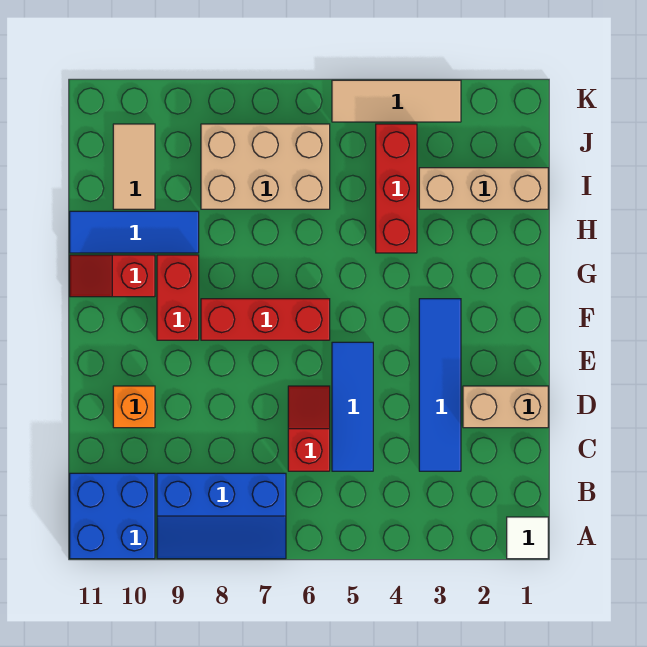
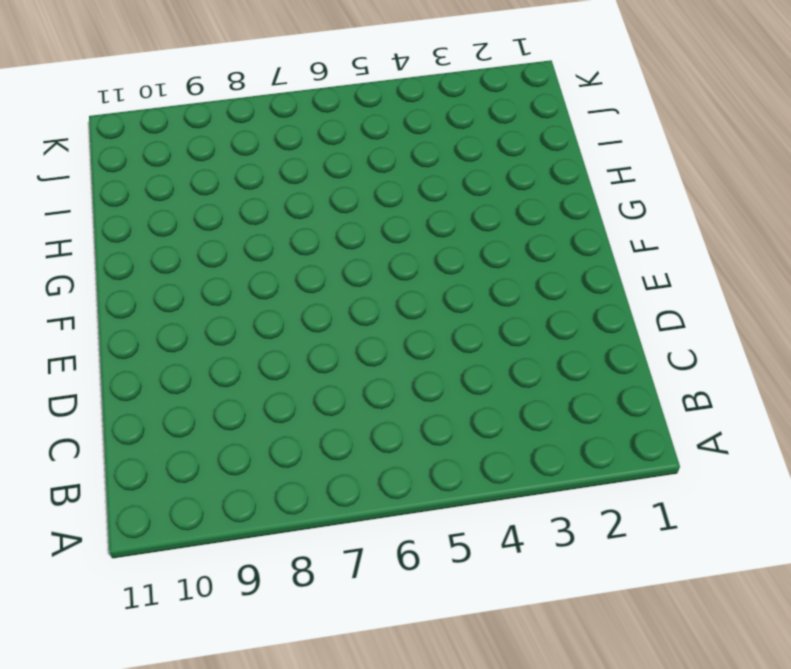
none -> white tile A1 level 1
none -> blue slope A7:B9 level 1 top B
none -> blue brick A10:B11 level 1

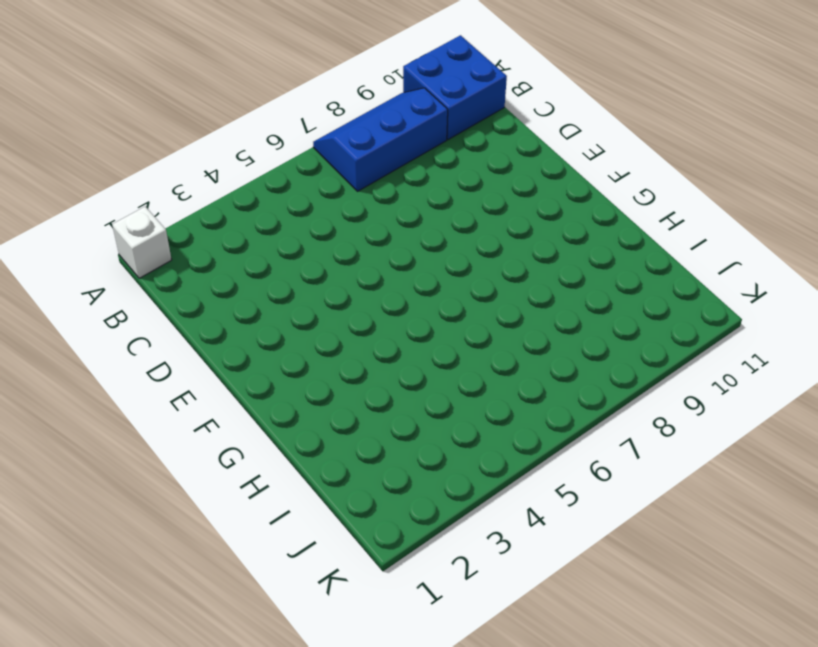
white brick A1 level 1 -> white tile A1 level 1
none -> blue tile C3:F3 level 1
none -> blue tile C5:E5 level 1
none -> red slope C6:D6 level 1 top C

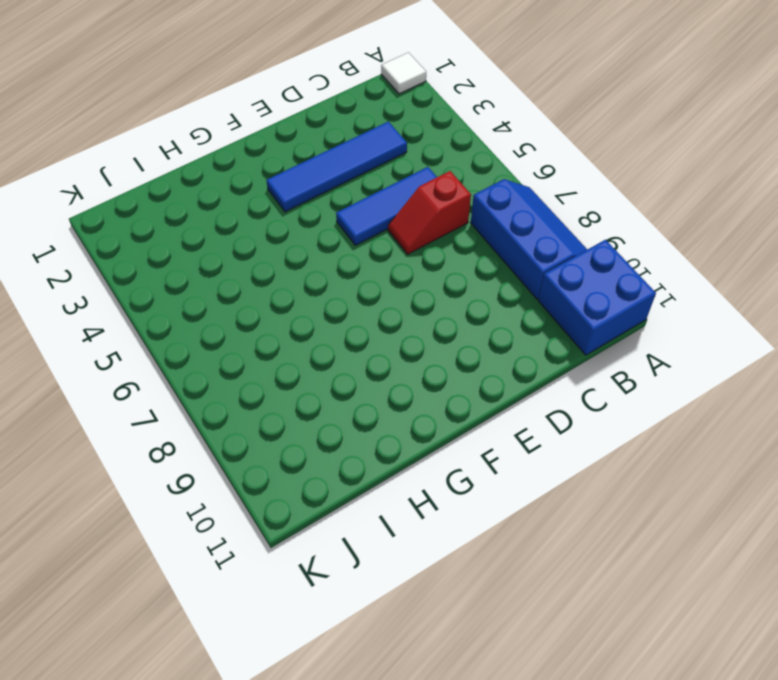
none -> tan brick D1:D2 level 1
none -> orange brick D10 level 1
none -> red brick F6:F8 level 1

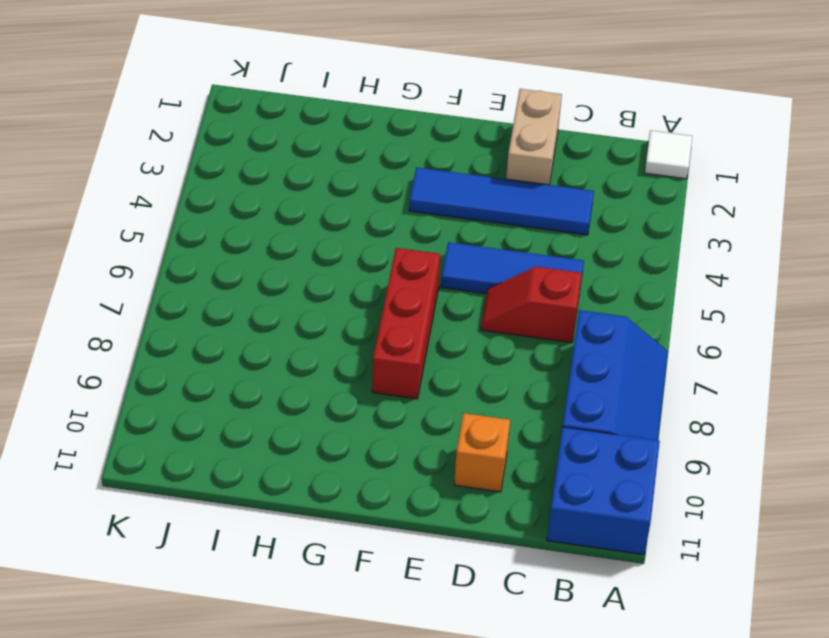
none -> red brick F9:G9 level 1
none -> red slope G10:G11 level 1 top 10
none -> red brick H4:J4 level 1

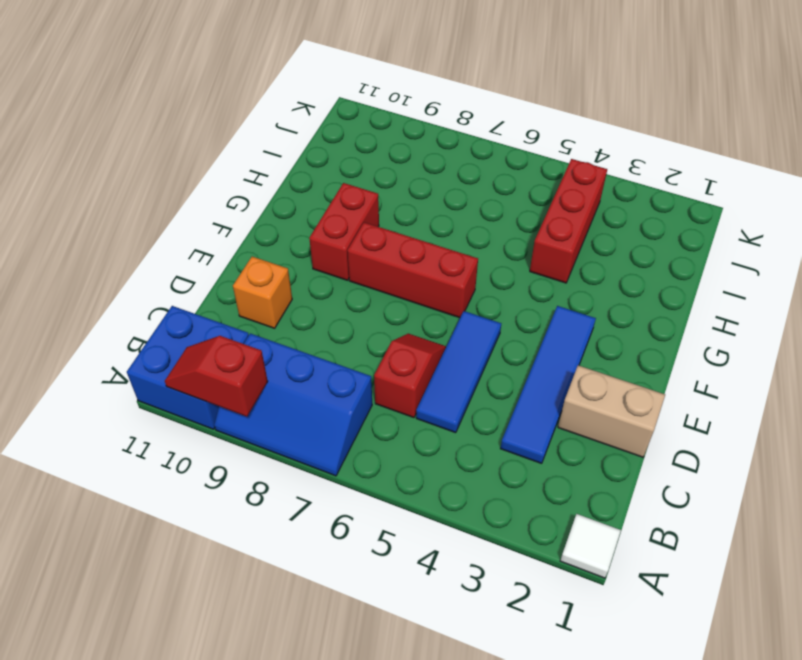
red slope A9:A10 level 2 top 9 -> red slope G10:G11 level 1 top 10
none -> blue tile H9:H11 level 1
none -> tan brick I1:I3 level 1
none -> tan brick I6:J8 level 1

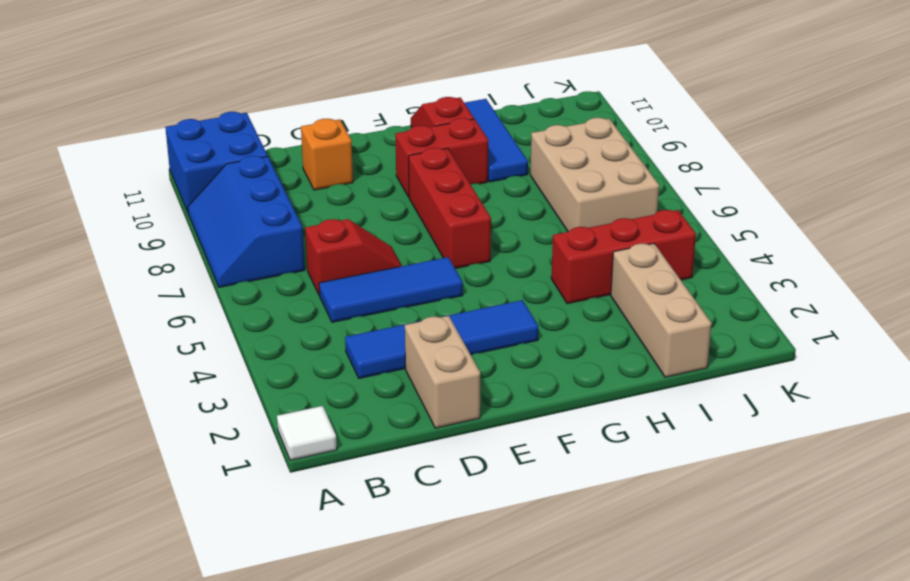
none -> tan tile I10:J10 level 1
none -> tan tile K3:K5 level 1

